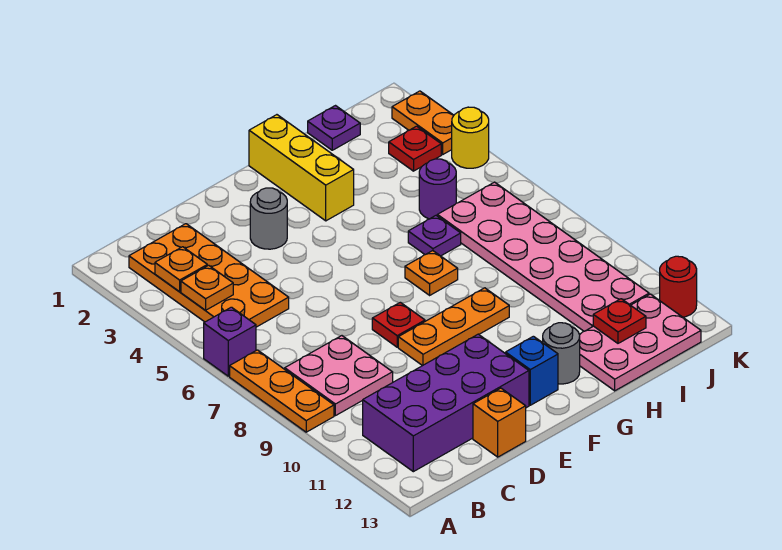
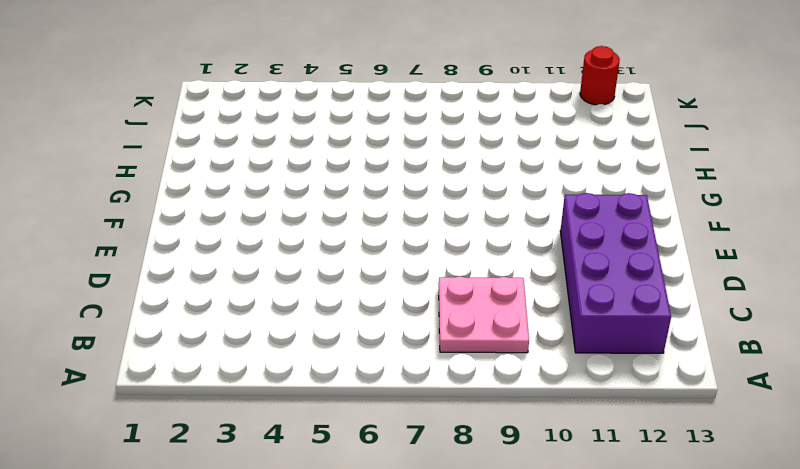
none -> purple brick A6 level 1
none -> orange plate A7:A9 level 1
none -> orange plate B2:C5 level 1

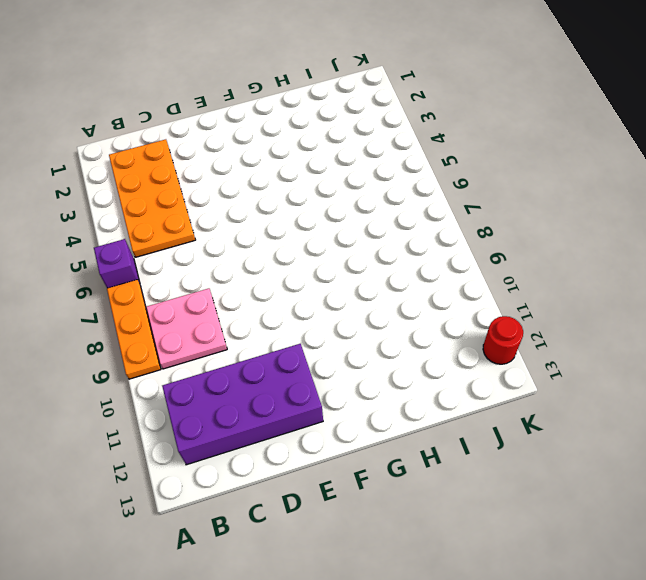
none -> orange brick D13 level 1
none -> grey round brick E3 level 1
none -> red plate E8 level 1

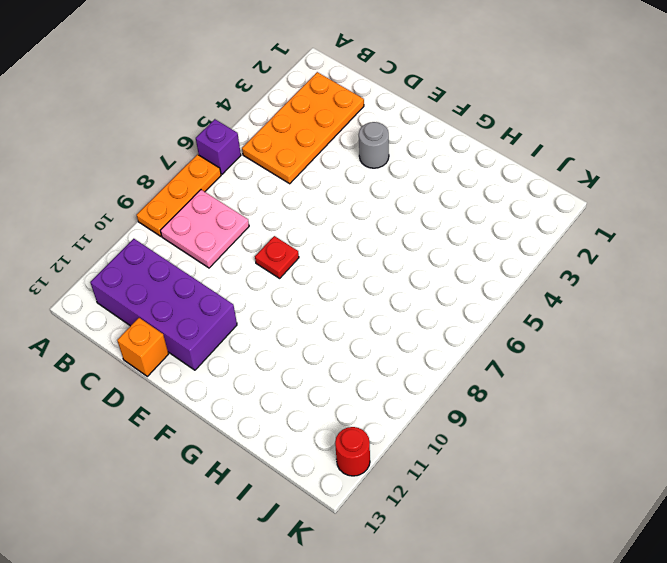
none -> orange plate E9:G9 level 1
none -> blue brick F12 level 1
none -> yellow brick G1:G3 level 1

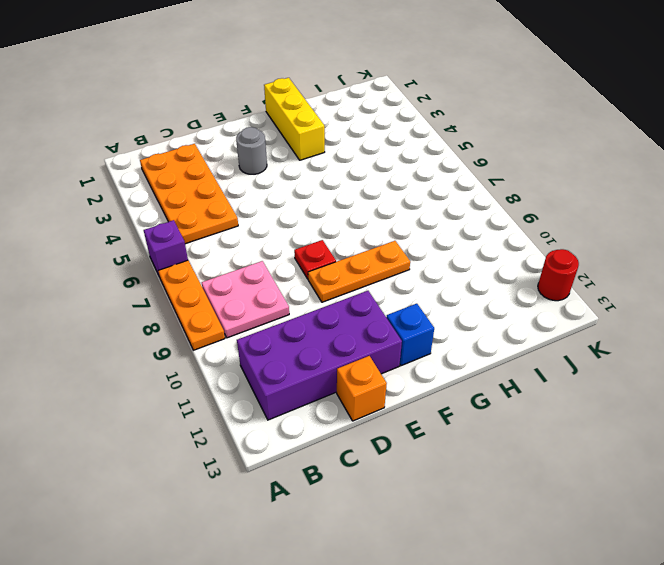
none -> orange plate G7 level 1
none -> grey round brick G12 level 1
none -> purple plate H6 level 1

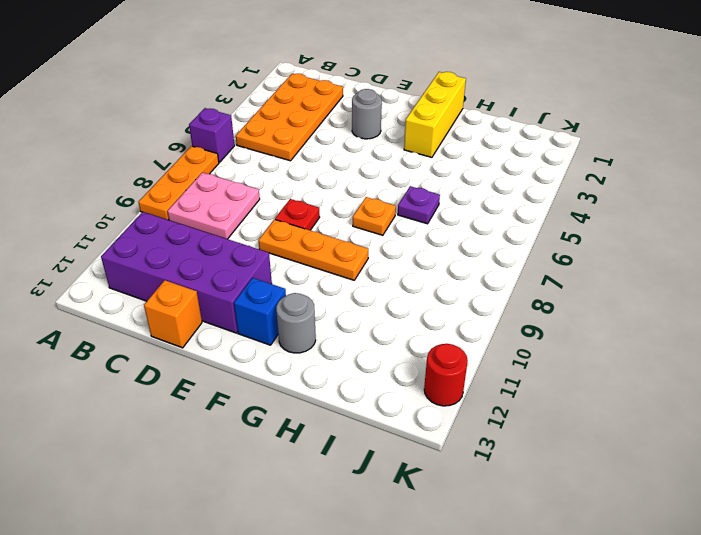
none -> pink plate H12:J13 level 1
none -> purple plate I1 level 1
none -> purple round brick I5 level 1

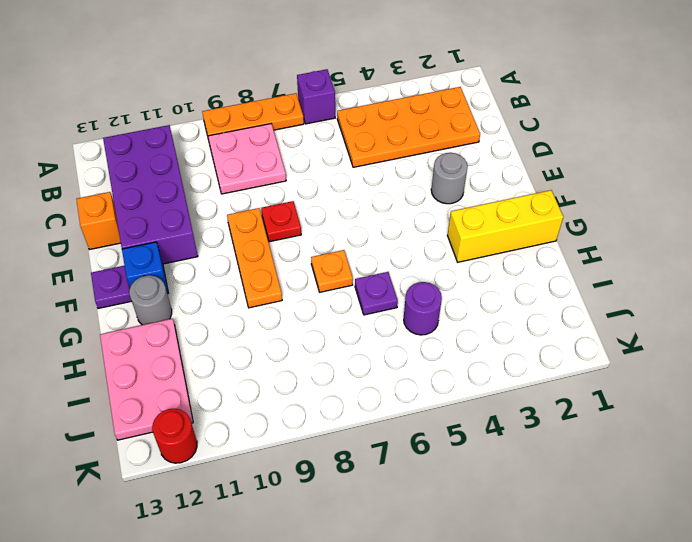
purple plate F13 level 1 -> purple plate I1 level 1
none -> pink plate I6:J11 level 1
none -> red plate J3 level 1
none -> orange plate K2:K3 level 1

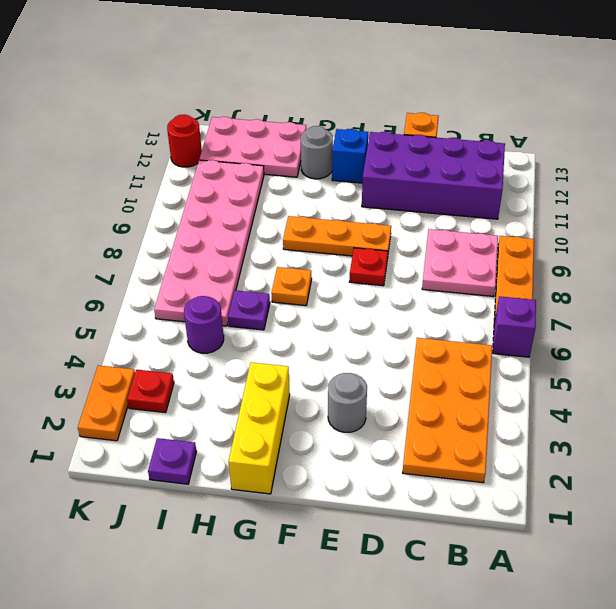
none -> yellow round brick K4 level 1
none -> orange plate B3 level 2
none -> orange plate B4 level 2

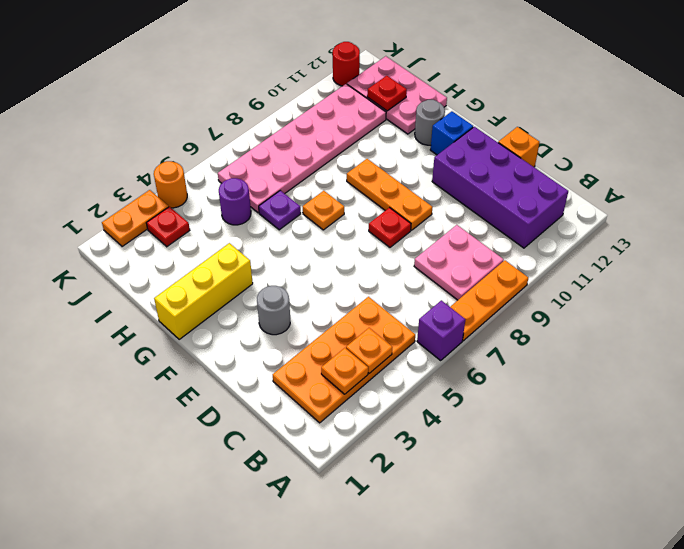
orange round brick K4 level 1 -> yellow round brick K4 level 1
none -> purple plate I1 level 1

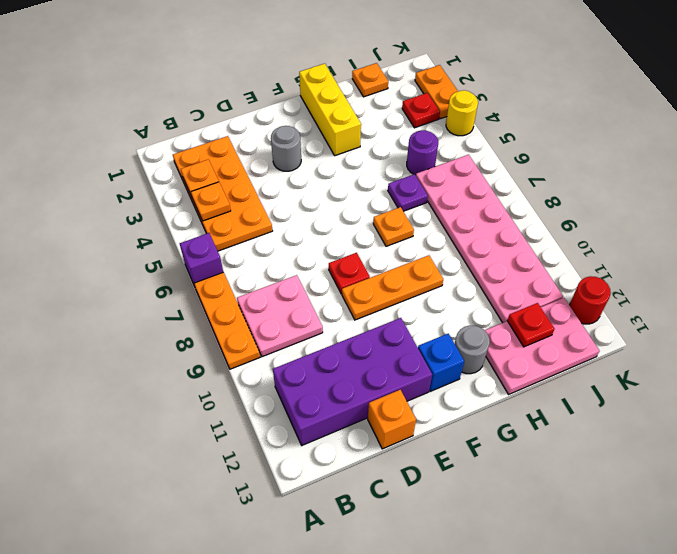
orange plate I1 level 1 -> purple plate I1 level 1

